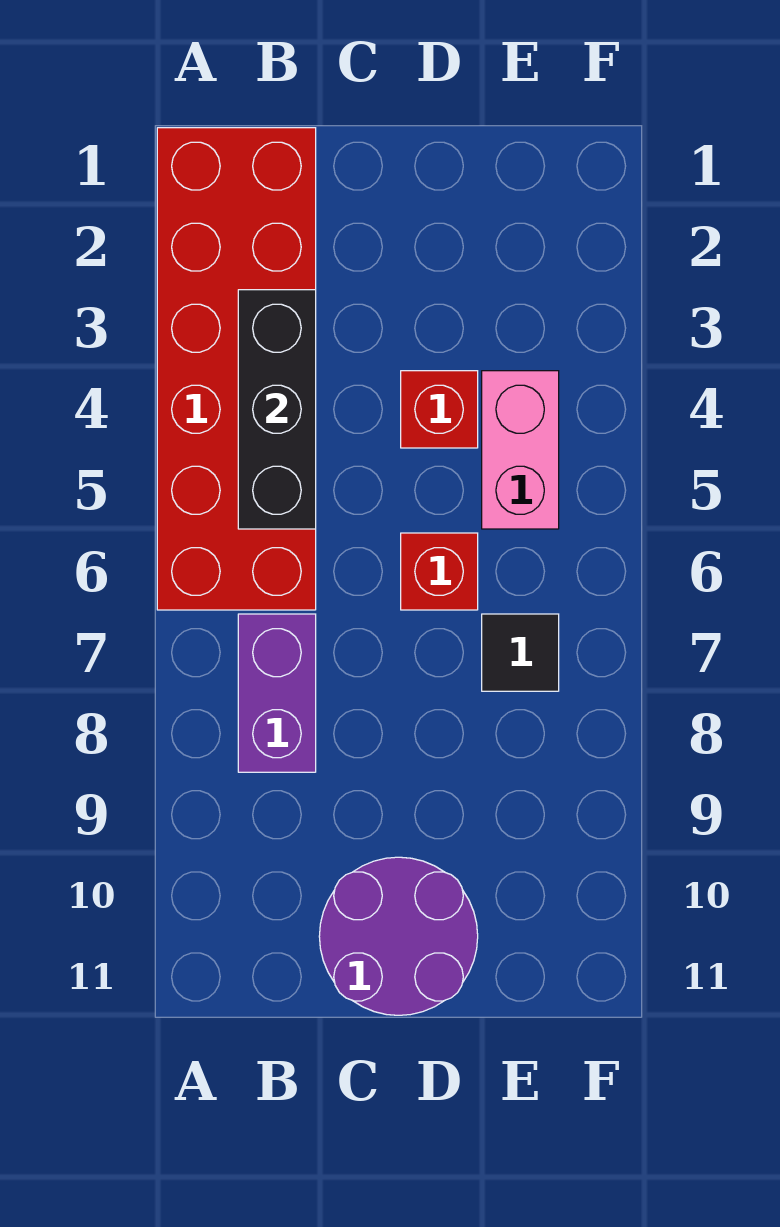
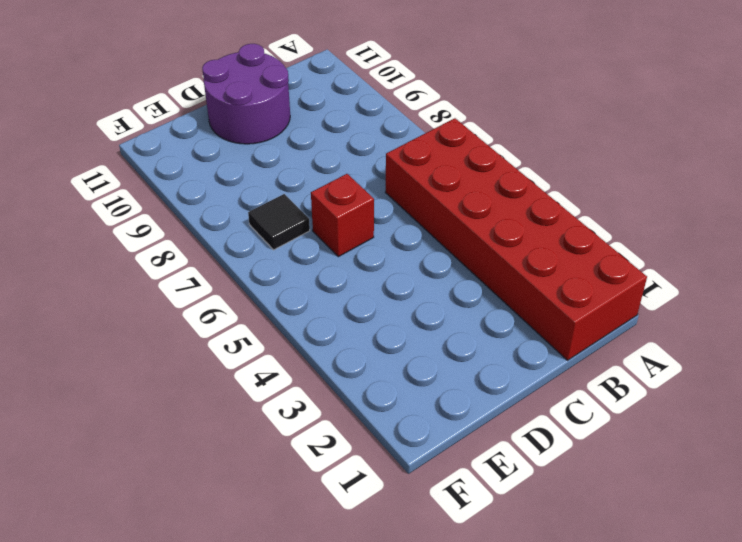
none -> purple brick B7:B8 level 1
none -> red brick D4 level 1

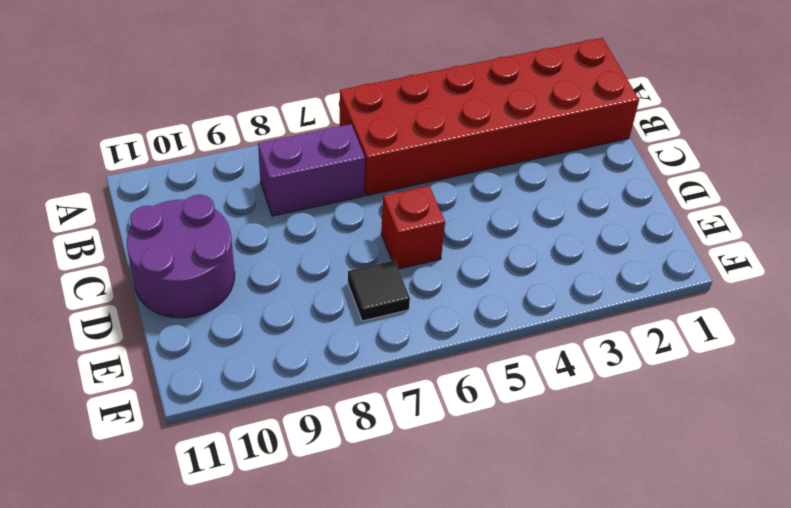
none -> red brick D4 level 1
none -> pink brick E4:E5 level 1

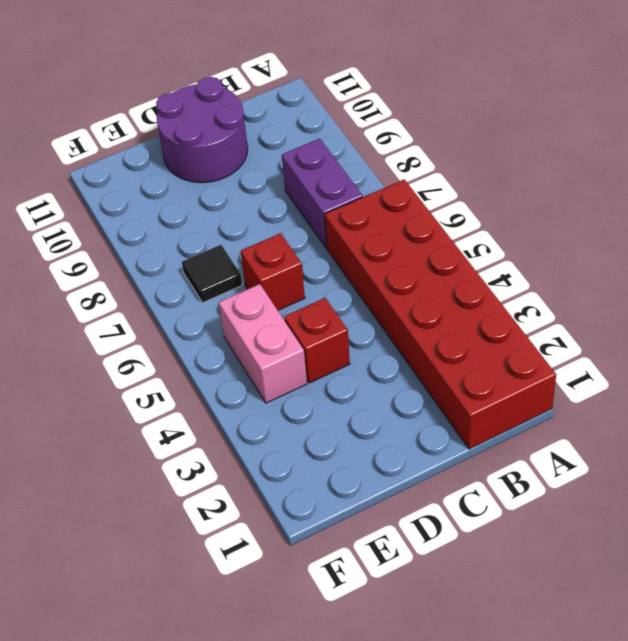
none -> black brick B3:B5 level 2

